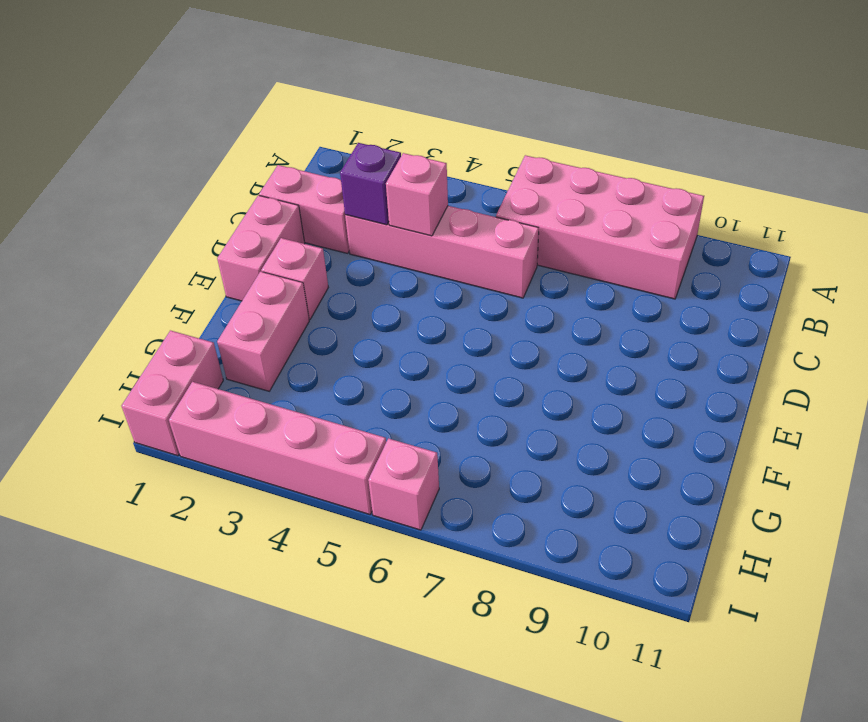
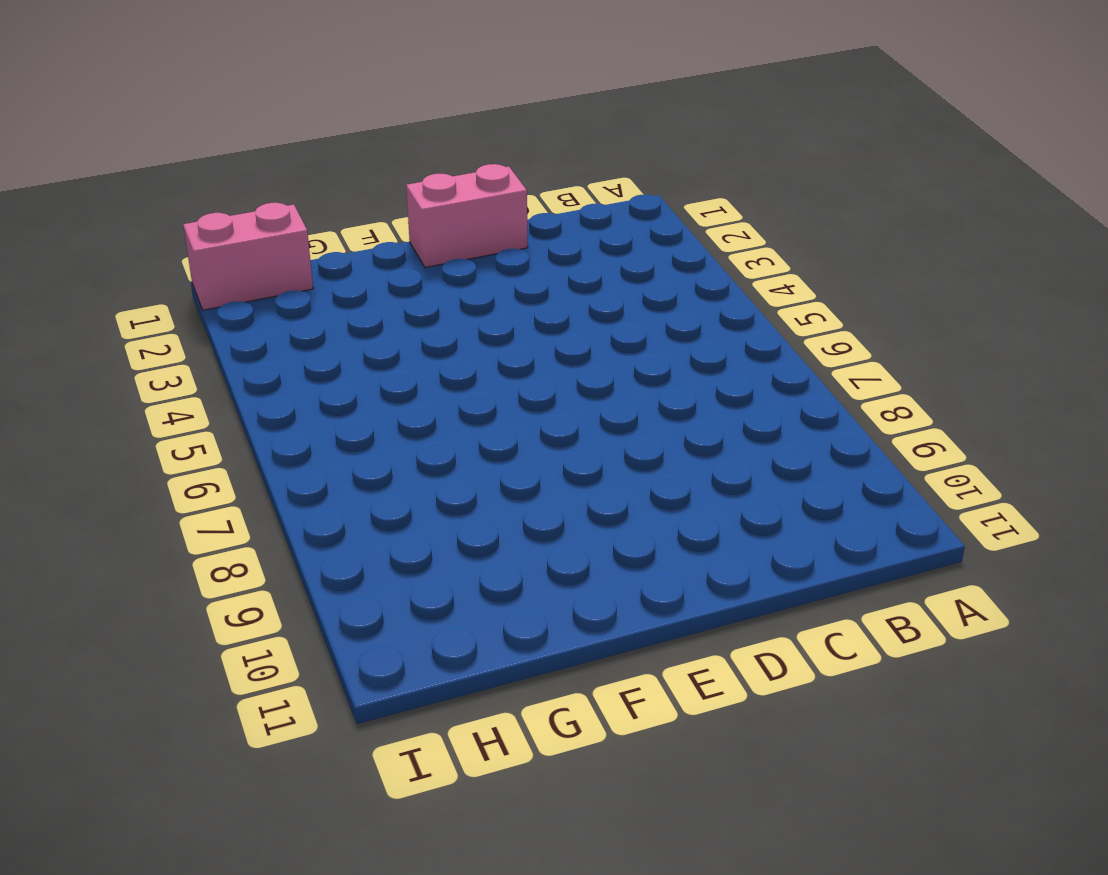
none -> pink brick A6:B9 level 1
none -> pink brick C1:C2 level 1

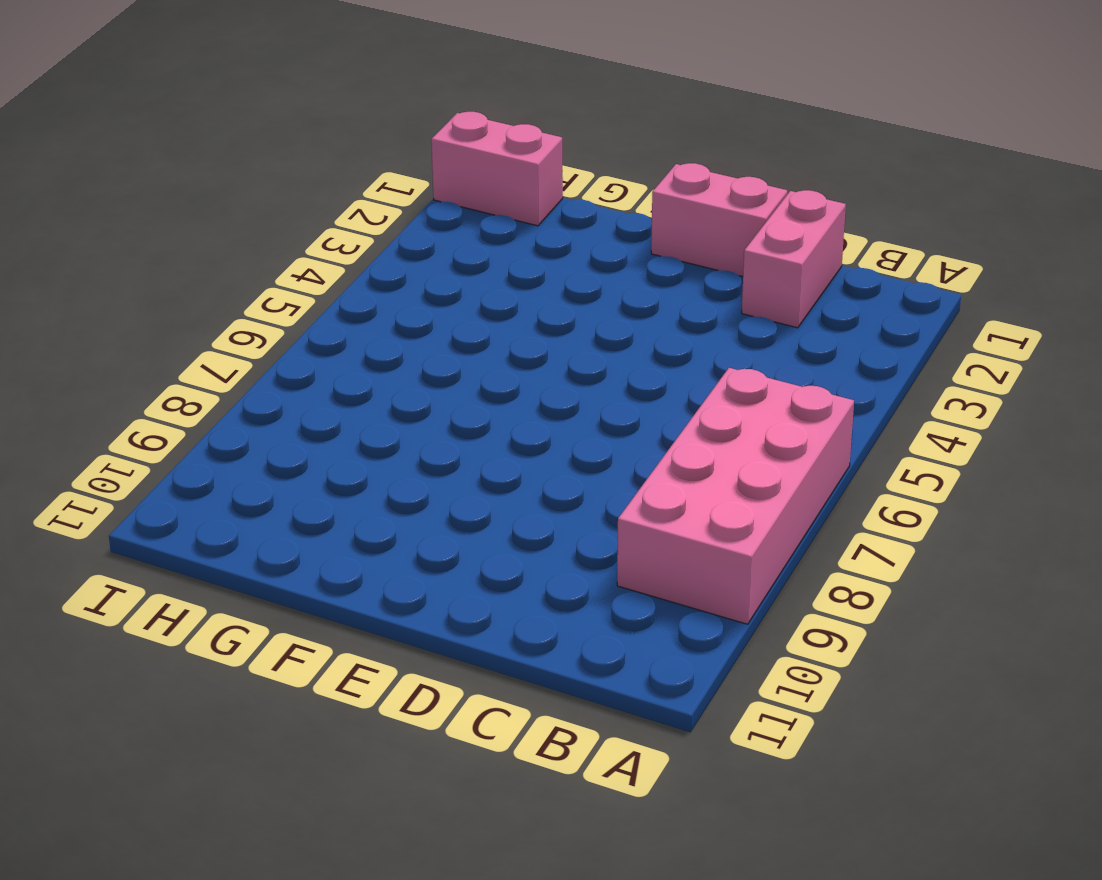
none -> pink brick C3:C6 level 1
none -> pink brick E2 level 1

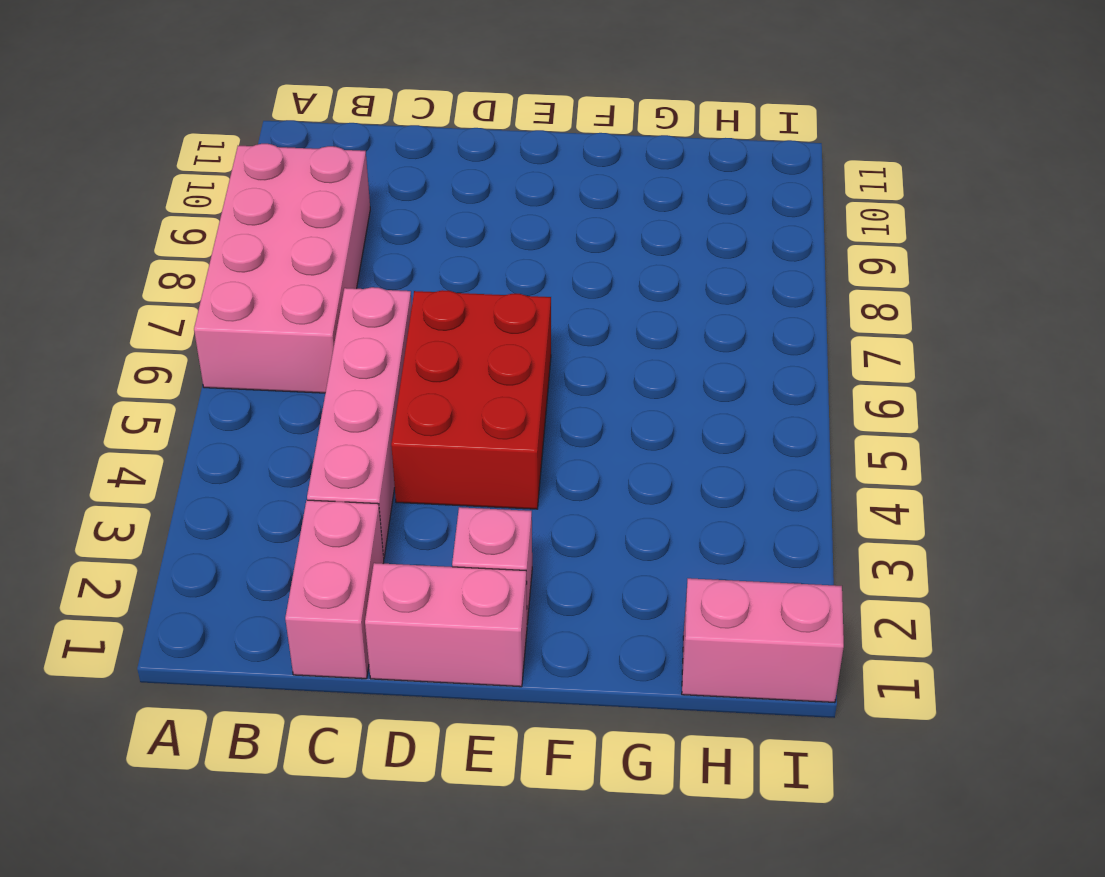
red brick D4:E6 level 1 -> none
none -> pink brick F2:G2 level 1
none -> pink brick I2:I5 level 1

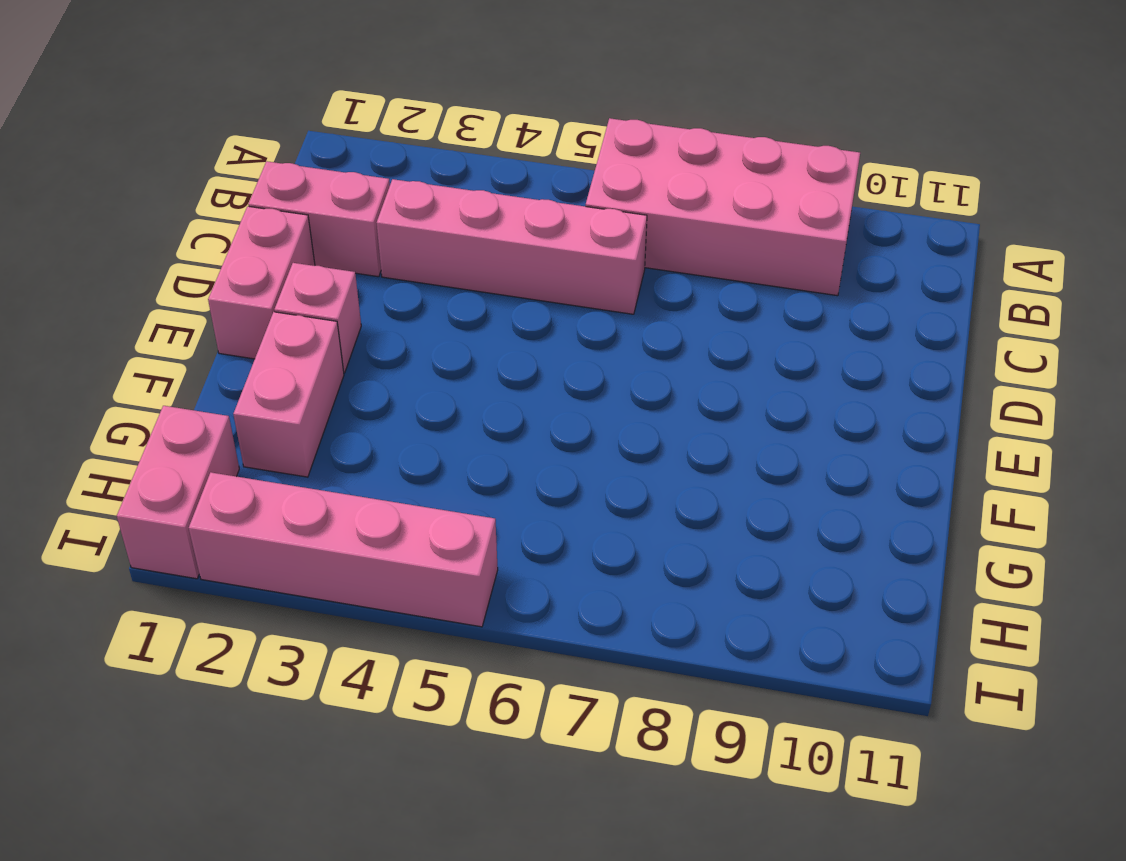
none -> pink brick I6 level 1
none -> purple brick C3 level 2

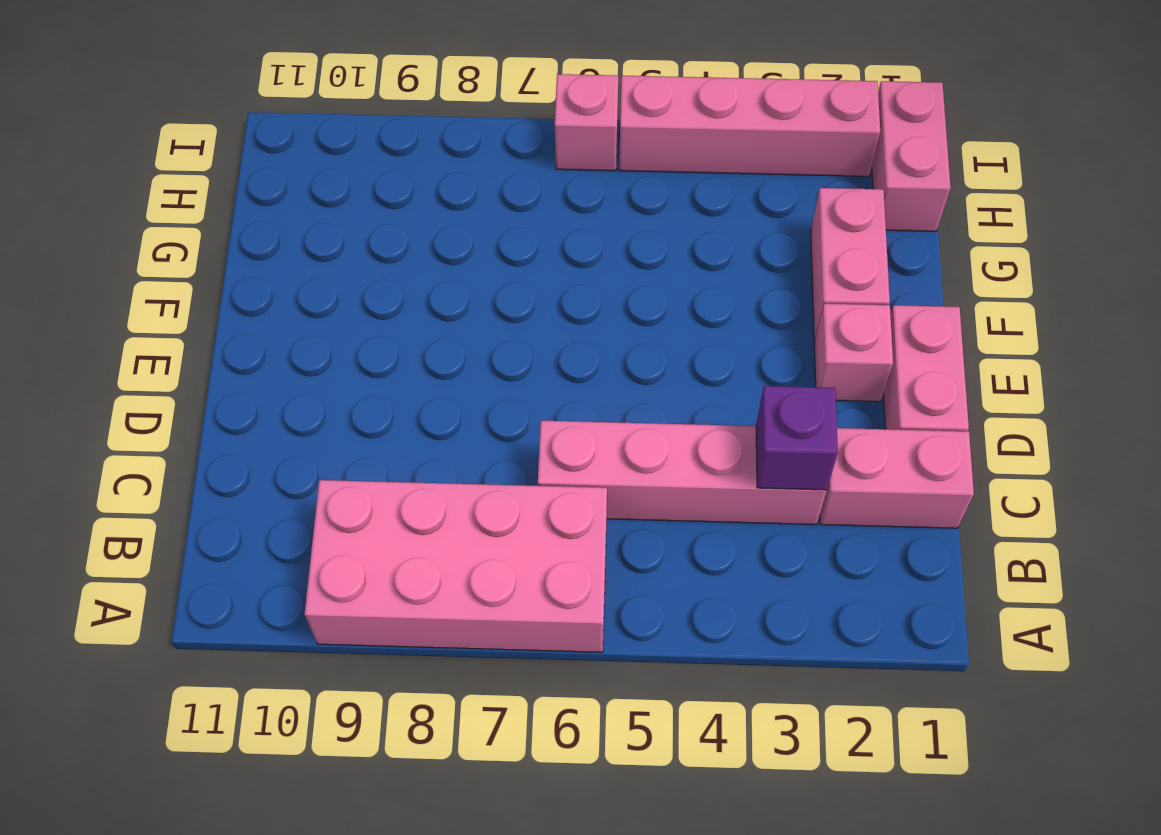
none -> pink brick C4 level 2

